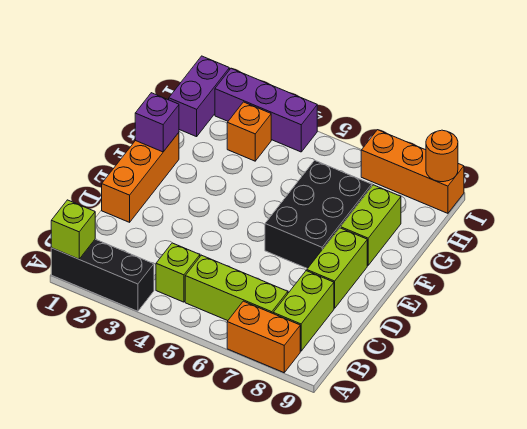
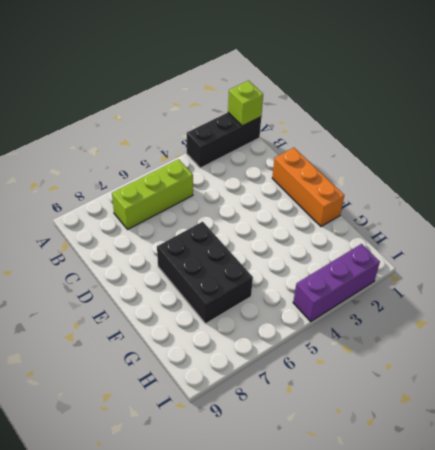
none -> orange brick A7:A8 level 1
none -> lime brick B4 level 1
none -> lime brick B8:C8 level 1

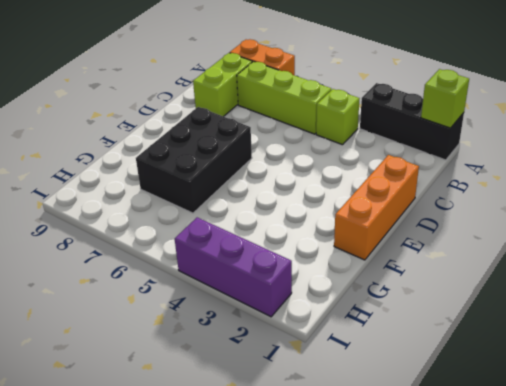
none -> lime brick D8:E8 level 1
none -> lime brick F8:G8 level 1
none -> purple brick H1:I1 level 1

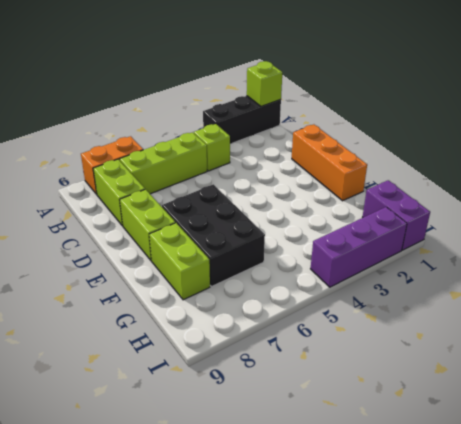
none -> orange brick H3 level 1
none -> orange brick I7:I9 level 1
none -> purple brick F1 level 2

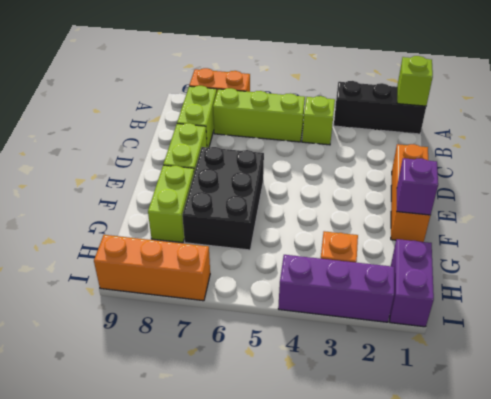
none -> orange round brick I9 level 2

